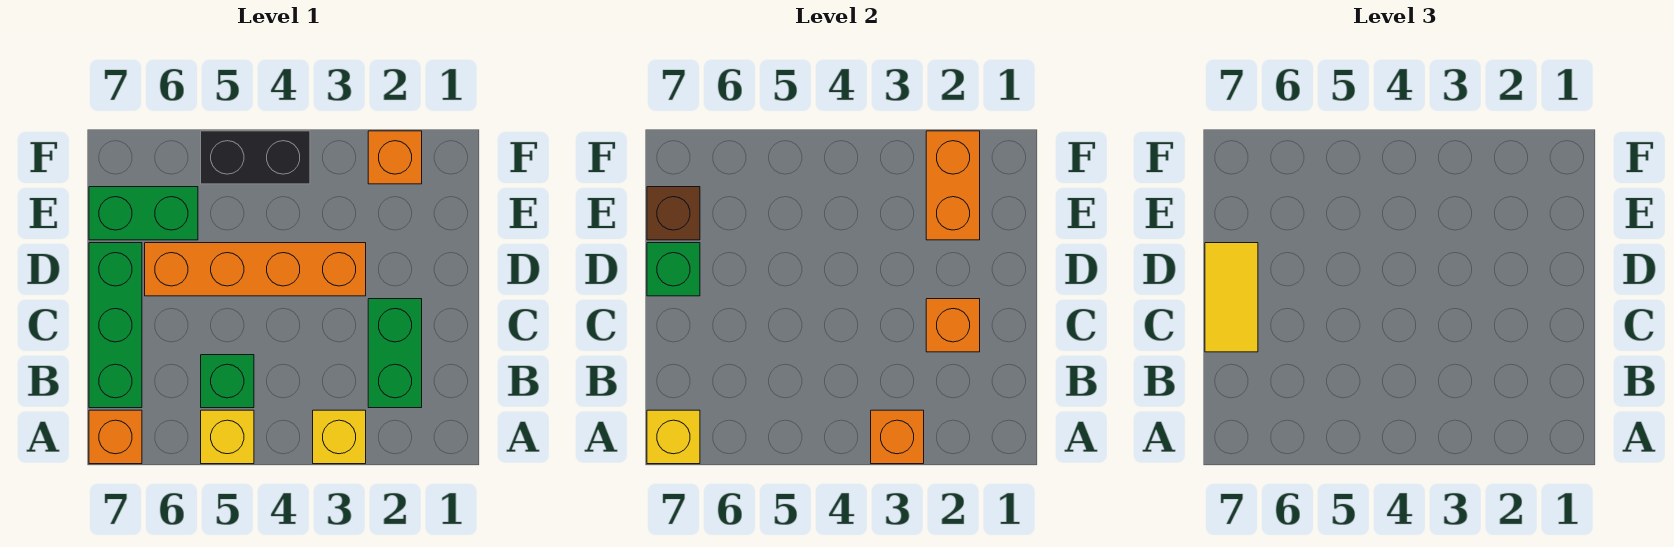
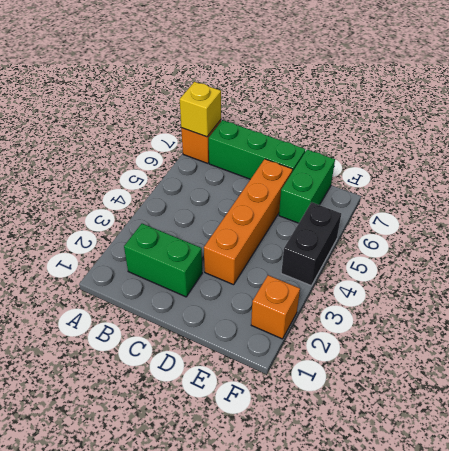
none -> yellow brick A3 level 1
none -> yellow brick A5 level 1
none -> green brick B5 level 1

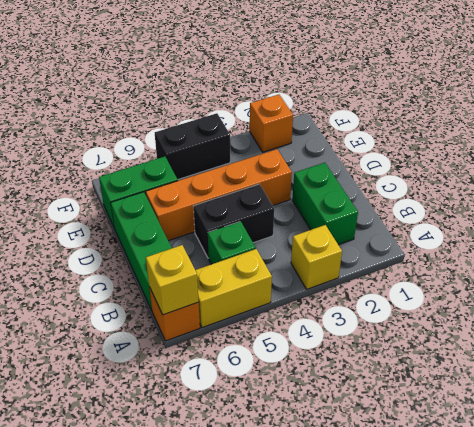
yellow brick A5:A6 level 1 -> yellow brick A5 level 1
black brick C4:C5 level 1 -> none
none -> orange brick A3 level 2
none -> orange brick C2 level 2
none -> green brick D7 level 2

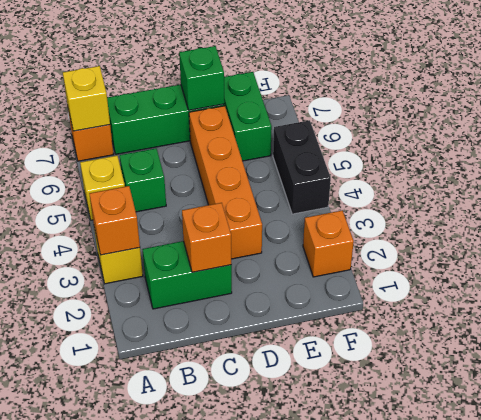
none -> orange brick E2:F2 level 2
none -> brown brick E7 level 2
none -> yellow tile C7:D7 level 3

